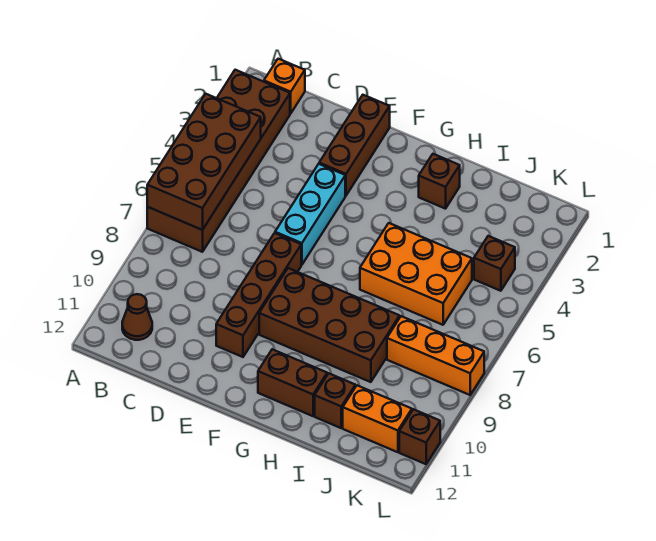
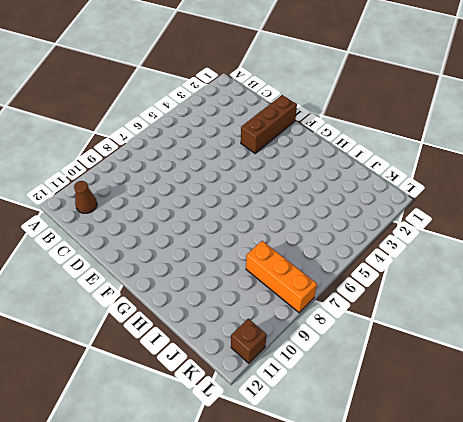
none -> brown brick A2:B7 level 1
none -> orange brick B1 level 1
none -> cyan brick E4:E6 level 1

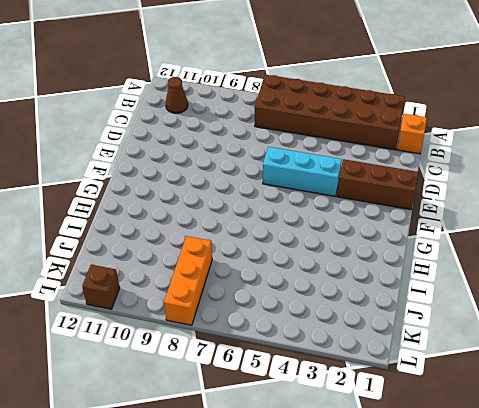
none -> brown brick E7:E10 level 1
none -> brown brick F8:I9 level 1
none -> brown brick G11:H11 level 1

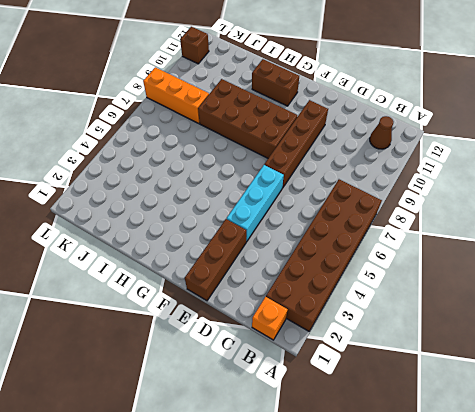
none -> brown brick H2 level 1
none -> orange brick H5:J6 level 1
none -> brown brick I11 level 1

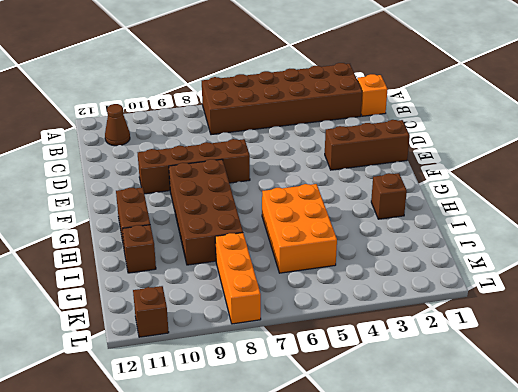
none -> cyan brick E4:E6 level 1
none -> orange brick J11:K11 level 1
none -> brown brick K4 level 1

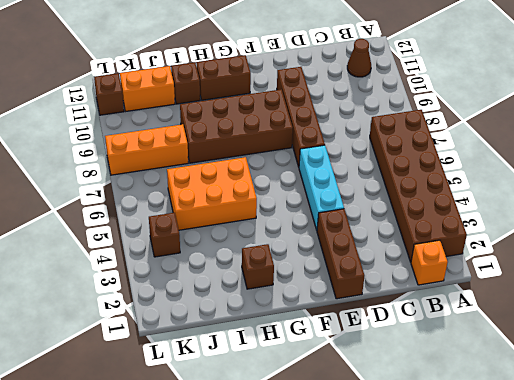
none -> brown brick A4:B7 level 2

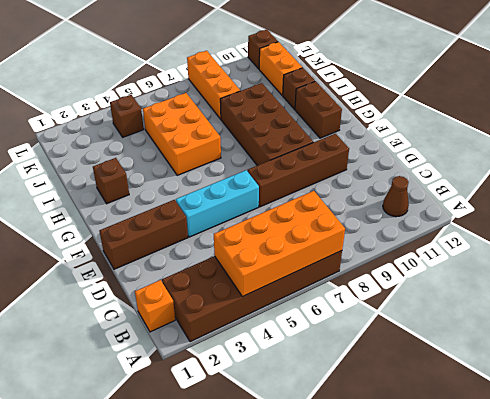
orange brick A4:B7 level 2 -> brown brick A4:B7 level 2

